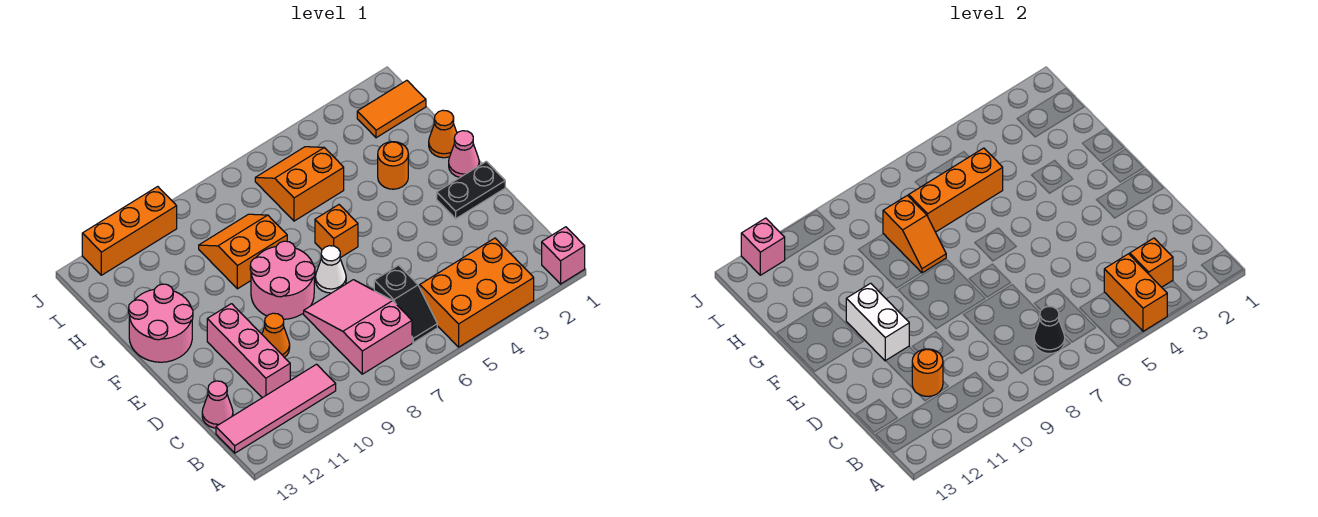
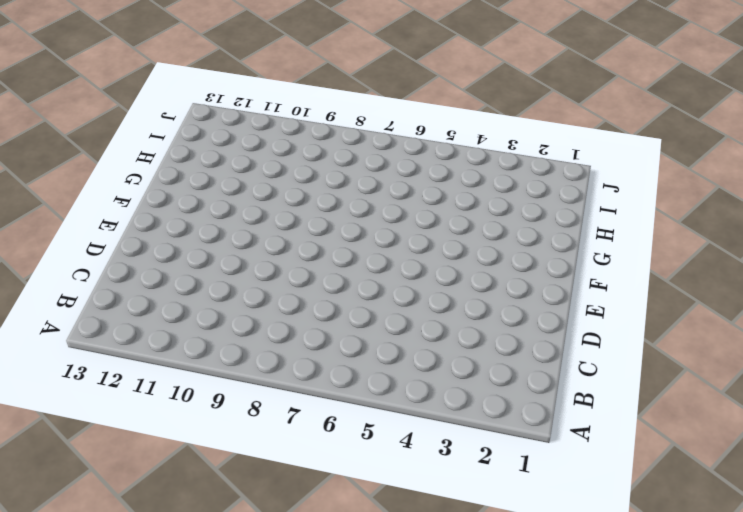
none -> pink brick A1 level 1
none -> orange brick A3:B5 level 1
none -> black slope B6:C6 level 1 top C

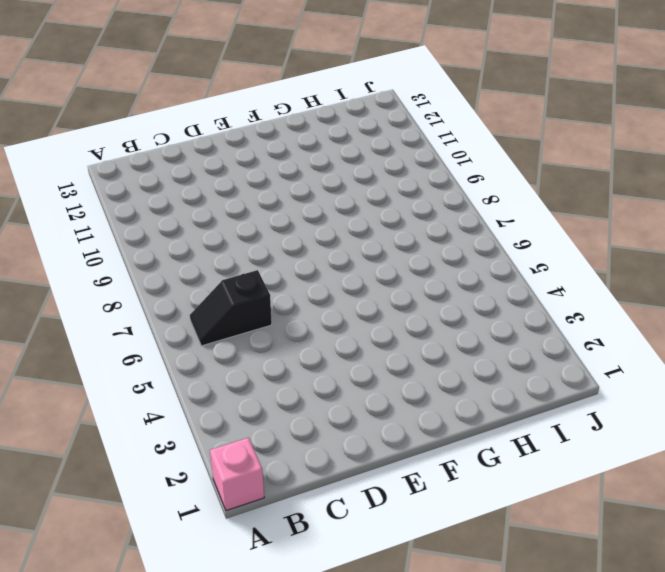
none -> orange brick A3:B5 level 1
none -> pink slope B7:D8 level 1 top B
none -> pink tile B10:B13 level 1

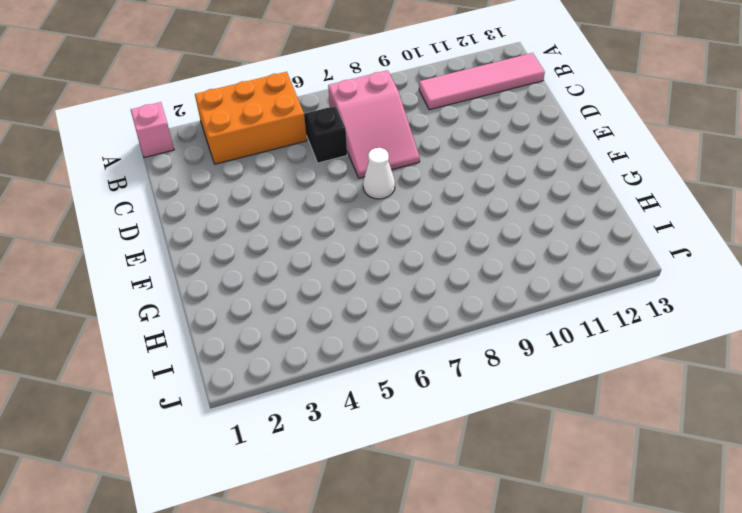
none -> pink brick C11:E11 level 1
none -> pink cone C13 level 1
none -> orange cone D10 level 1

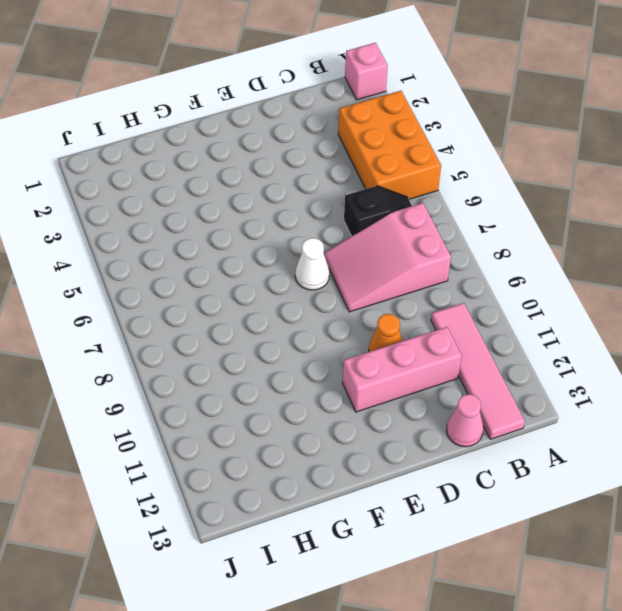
none -> black plate E1:E2 level 1
none -> pink round brick E8:F9 level 1
none -> pink cone F1 level 1

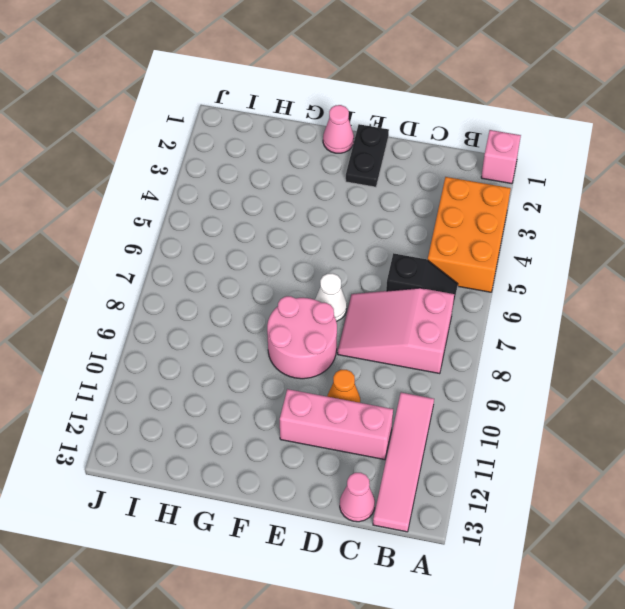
none -> orange brick F6 level 1
none -> pink round brick F12:G13 level 1
none -> orange cone G1 level 1

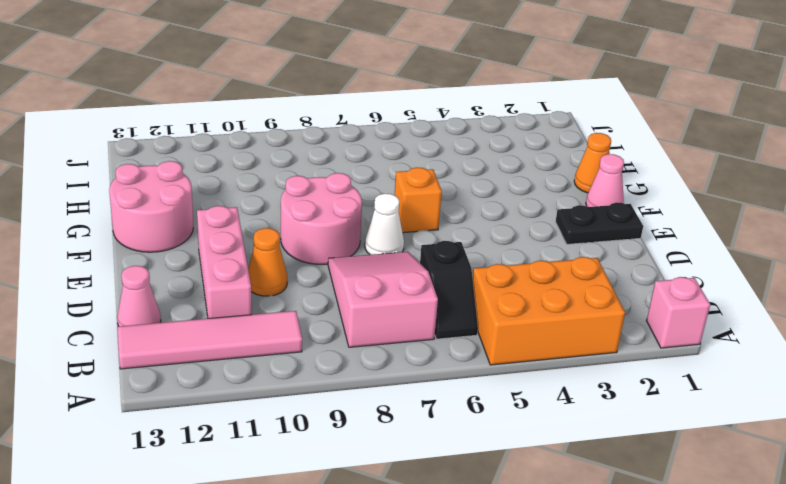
none -> orange round brick G3 level 1
none -> orange slope G8:H9 level 1 top G
none -> orange slope H5:I6 level 1 top H

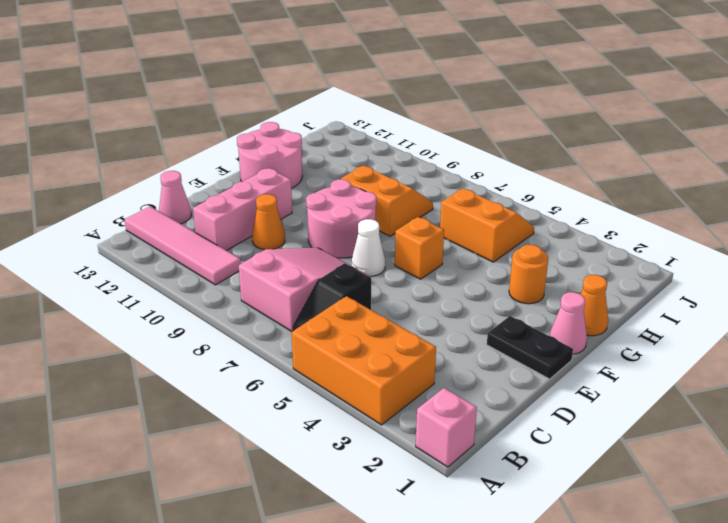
none -> orange tile I1:I2 level 1
none -> orange brick J10:J12 level 1
none -> orange brick A4:B4 level 2

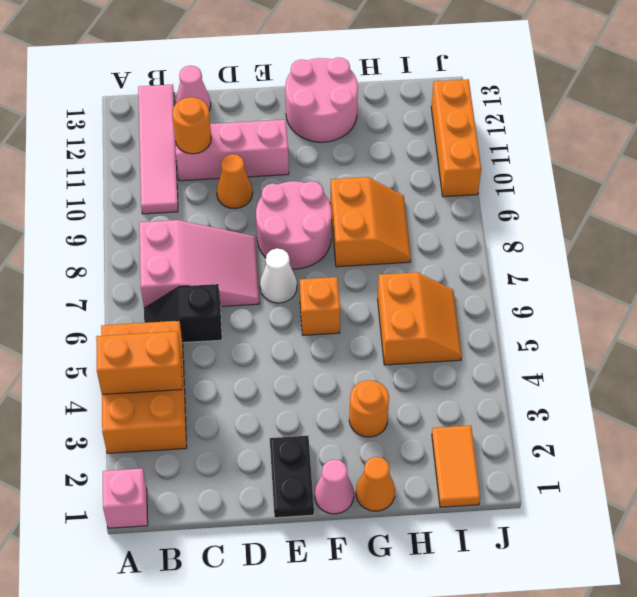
none -> orange brick B3 level 2
none -> black cone B7 level 2
none -> white brick E11:F11 level 2

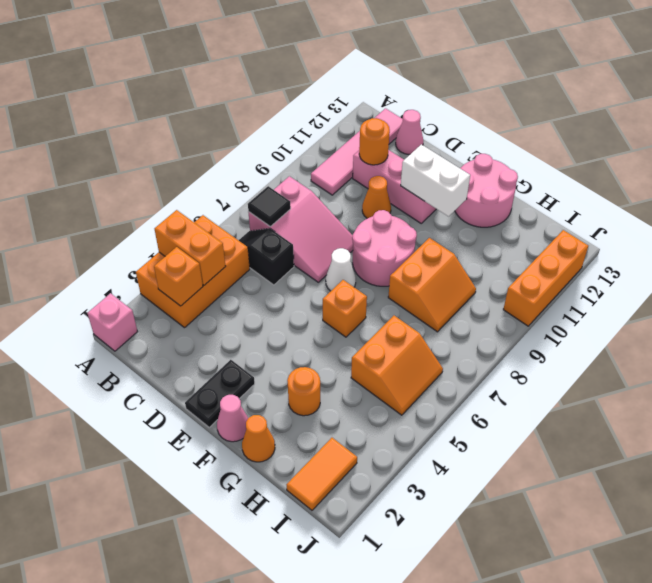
black tile B7 level 2 -> black cone B7 level 2
none -> orange slope G8:H8 level 2 top H
none -> orange brick H5:H7 level 2
none -> pink brick J12 level 2

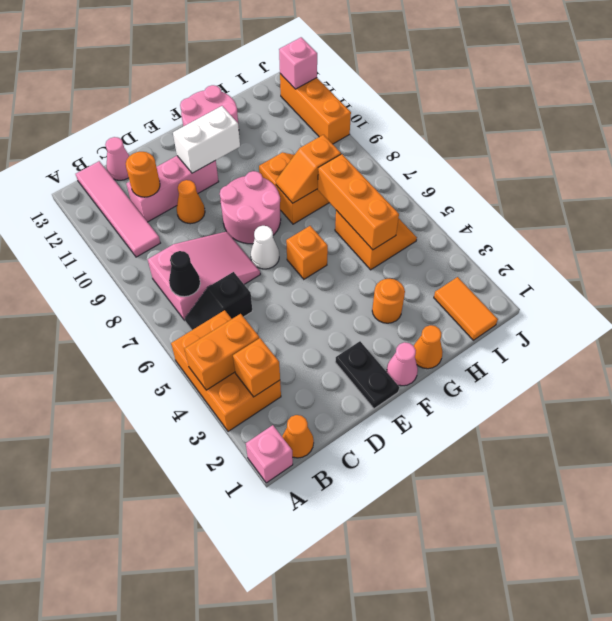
orange cone B1 level 1 -> none

